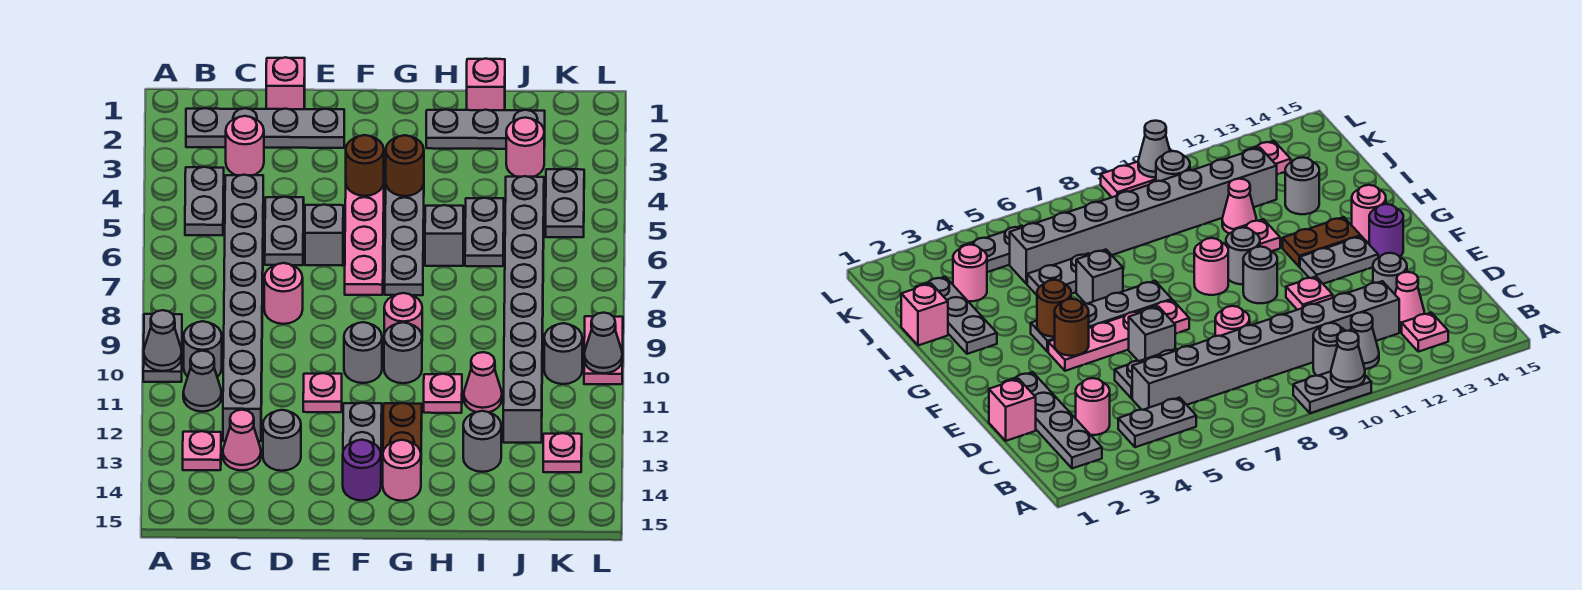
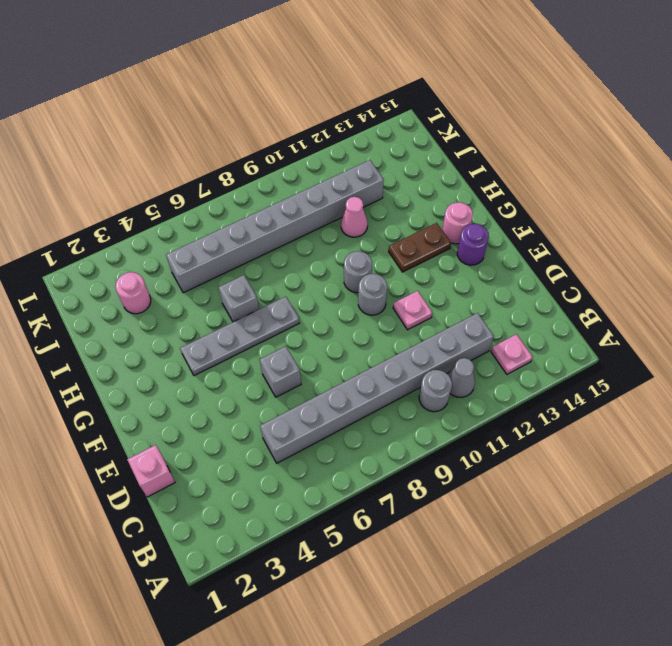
none -> grey plate A9:A10 level 1
none -> grey plate B2:E2 level 1
none -> grey plate B4:B5 level 1
none -> pink round brick C3 level 1

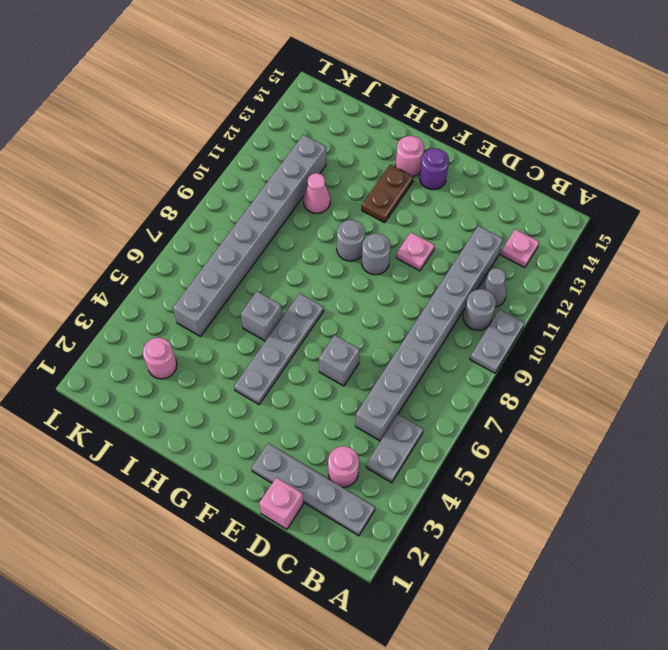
none -> pink cone C13 level 1
none -> grey plate D5:D6 level 1
none -> pink round brick D8 level 1
none -> grey round brick D13 level 1

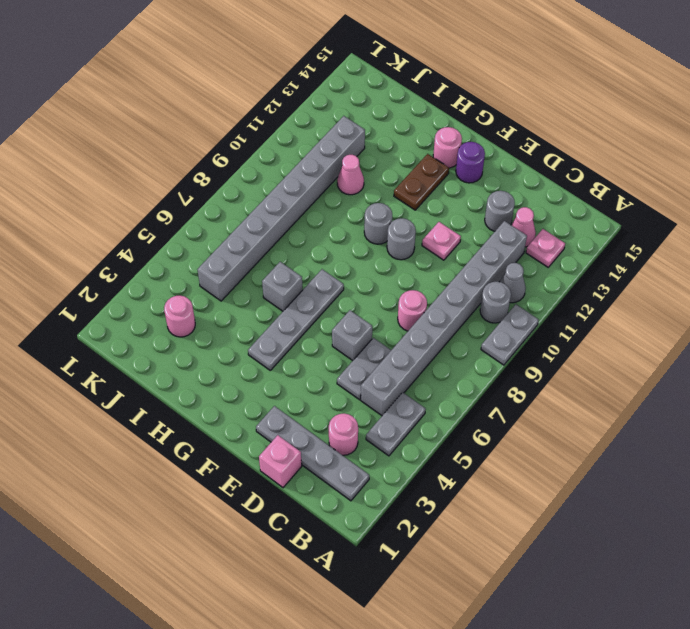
none -> pink plate F4:F7 level 1
none -> grey plate F12:F13 level 1
none -> pink round brick G9 level 1
none -> grey plate H2:J2 level 1

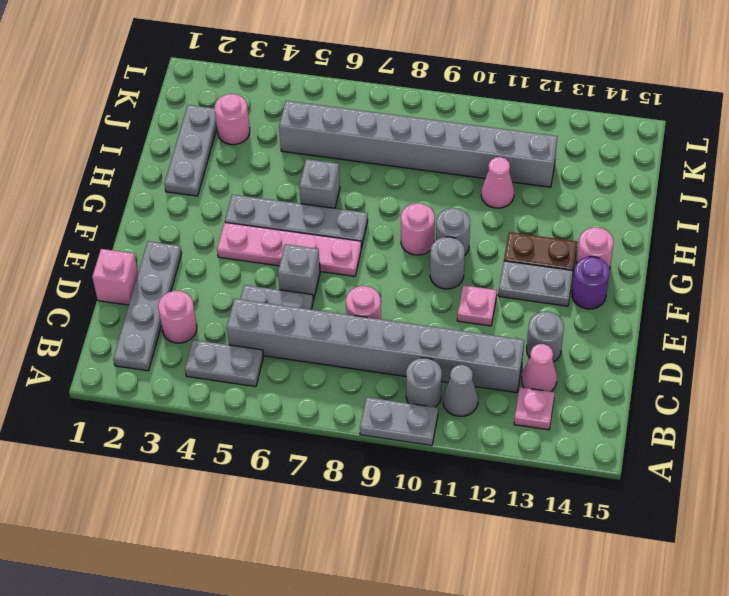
none -> pink plate H11 level 1
none -> pink brick I1 level 1
none -> grey plate I5:I6 level 1
none -> grey round brick I13 level 1

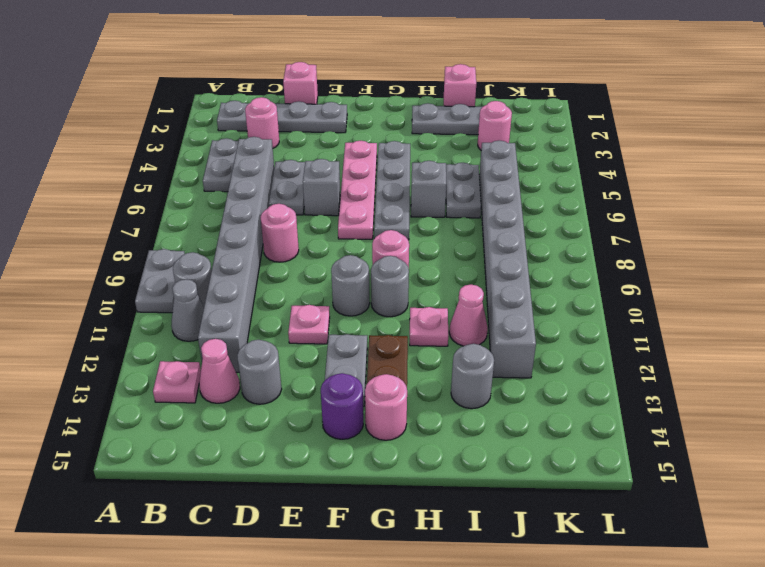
none -> grey plate K4:K5 level 1
none -> grey round brick K10 level 1
none -> pink plate K13 level 1
none -> pink plate L9:L10 level 1

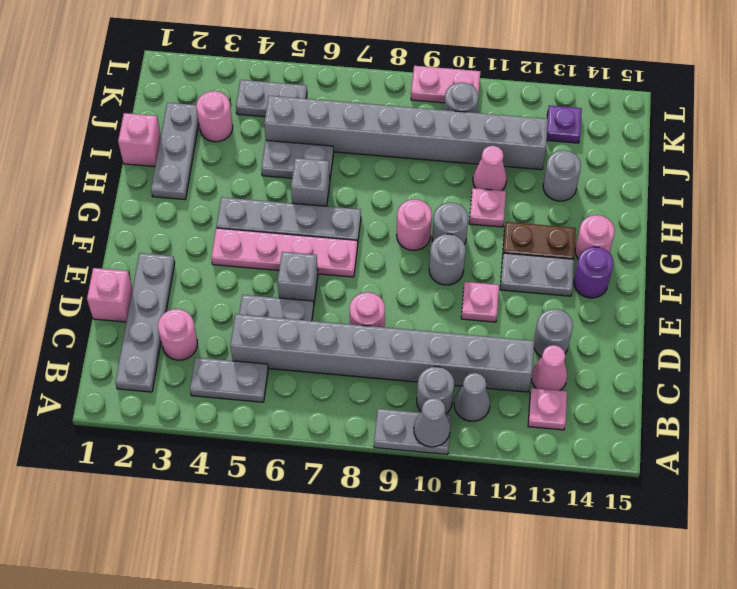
purple plate K13 level 1 -> pink plate K13 level 1
none -> brown round brick F4 level 2
none -> brown round brick G4 level 2
none -> grey cone L10 level 2

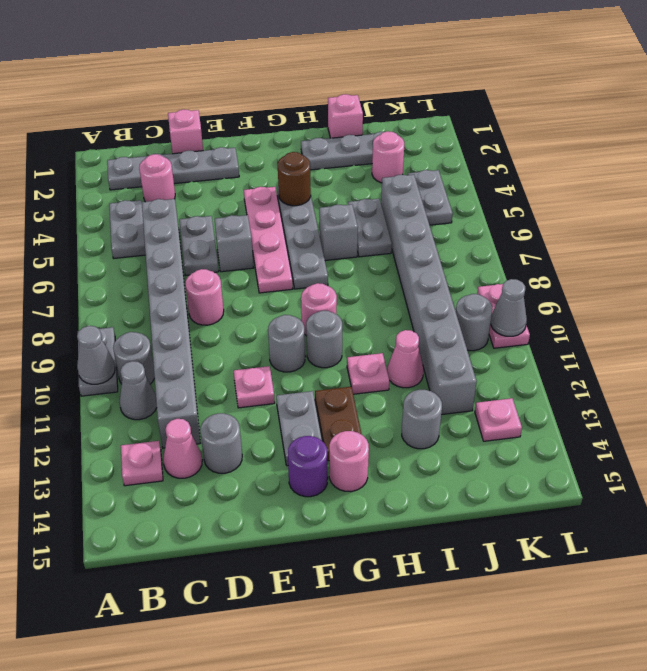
none -> brown round brick F4 level 2

